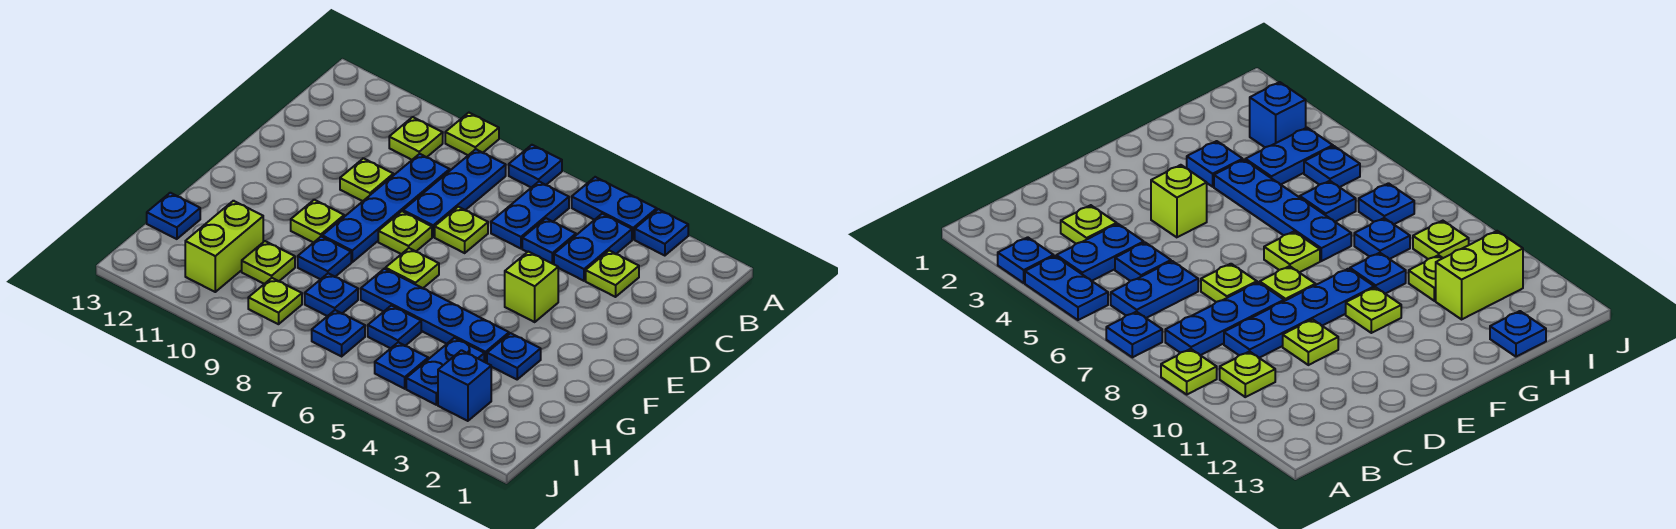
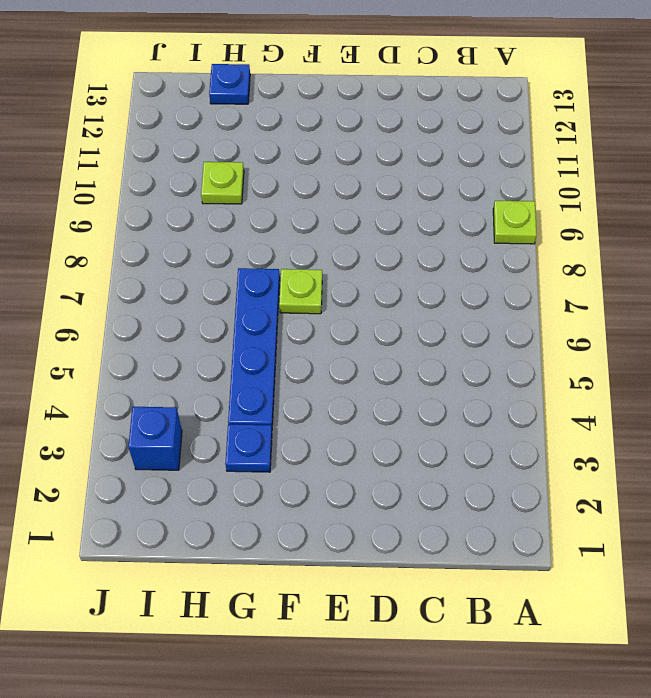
none -> blue plate A3 level 1
none -> blue plate A4:A5 level 1
none -> blue plate A7 level 1
none -> blue plate B4:C4 level 1

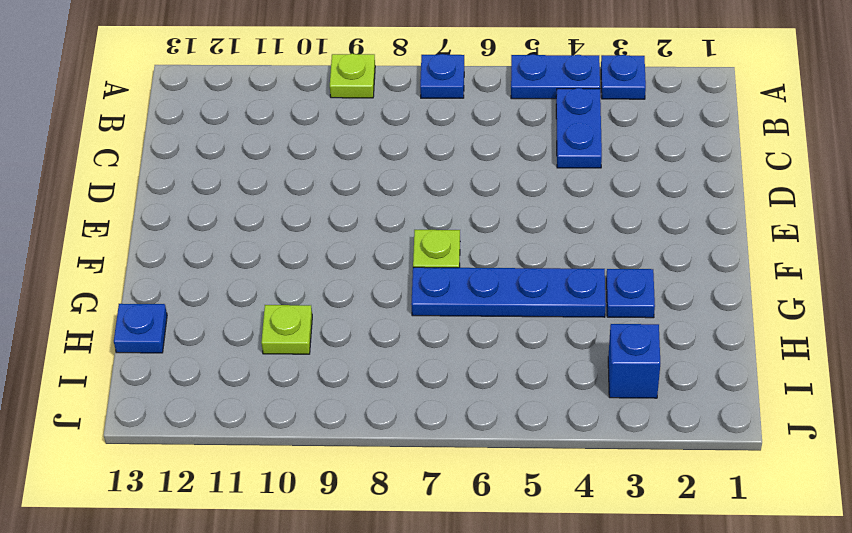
none -> blue plate B6:C6 level 1
none -> blue plate B8:D8 level 1
none -> lime plate B10 level 1
none -> lime plate C3 level 1

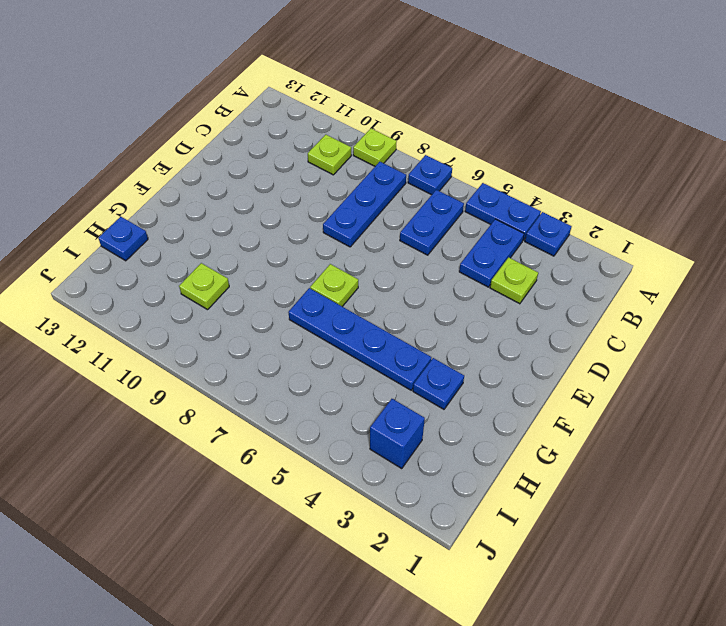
none -> blue plate C5 level 1
none -> blue plate C9:F9 level 1
none -> lime plate D7 level 1
none -> lime plate D10 level 1

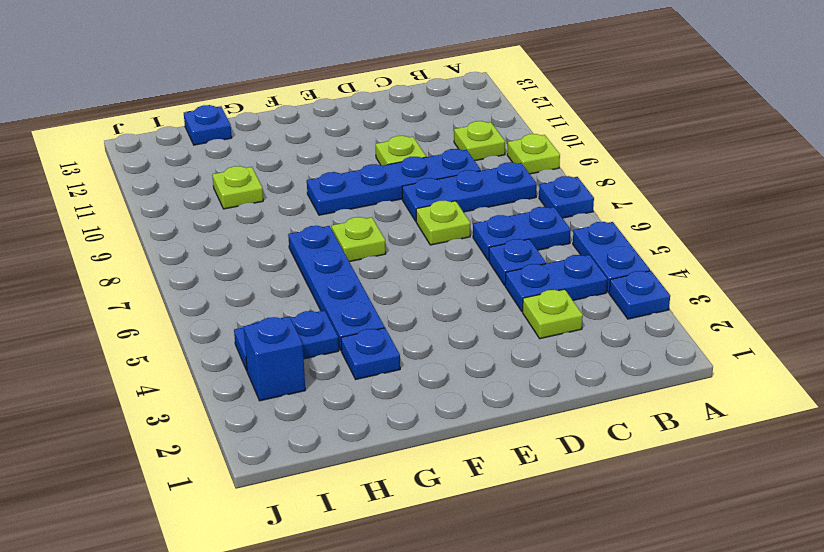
none -> lime brick E4 level 1
none -> lime plate E8 level 1
none -> lime plate F10 level 1
none -> blue plate G9 level 1

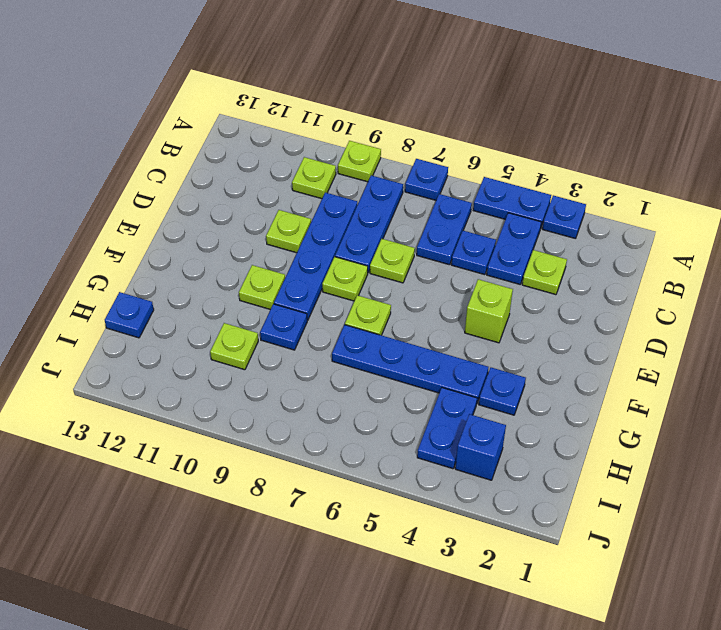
none -> blue plate H6 level 1
none -> blue plate H8 level 1
none -> lime brick H11:I11 level 1
none -> blue plate I5 level 1

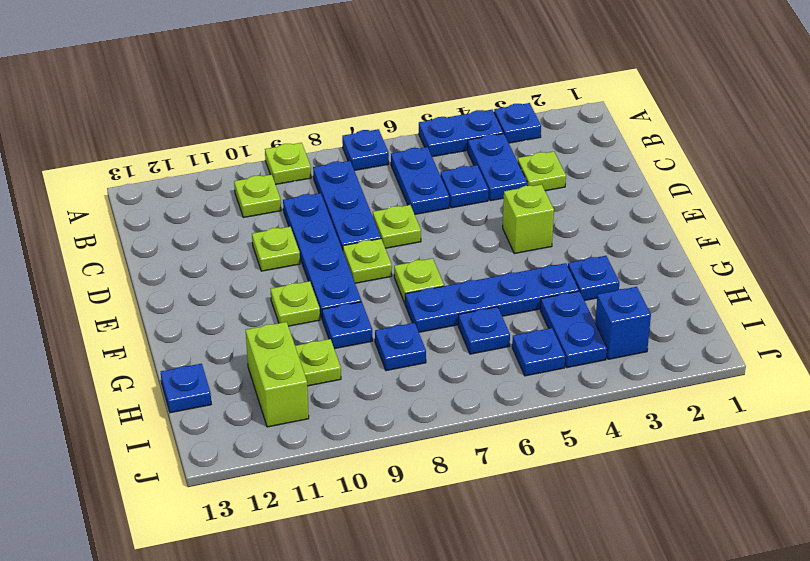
none -> blue plate I7 level 1
none -> lime plate I9 level 1

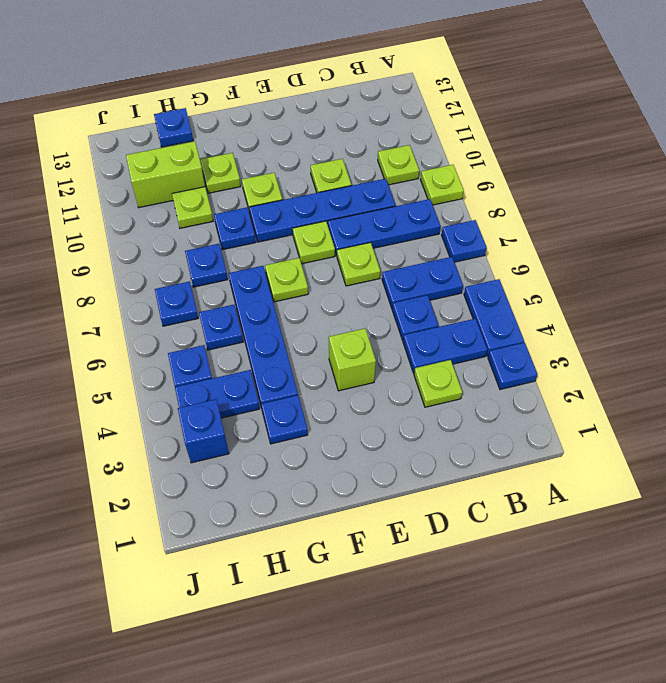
lime plate G11 level 1 -> lime plate I9 level 1

